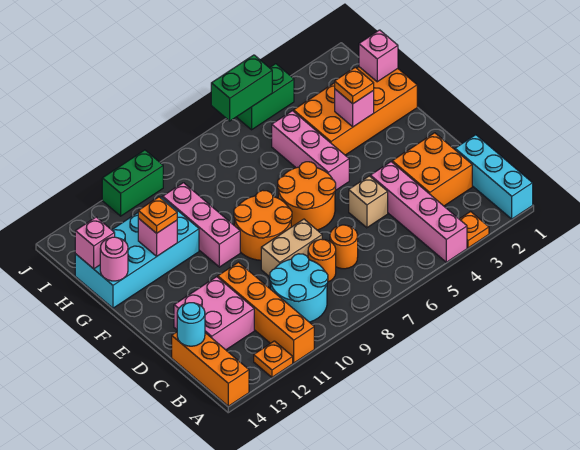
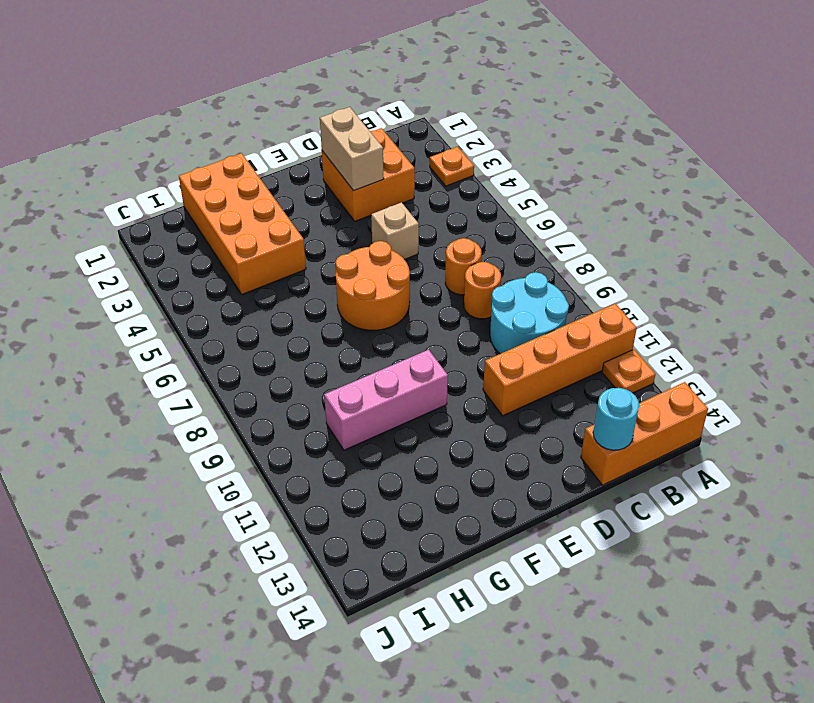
tan brick D2:D3 level 2 -> tan brick D8:D9 level 1
none -> cyan brick A1:C1 level 1
none -> pink brick A4:D4 level 1
none -> pink brick C12:D13 level 1
none -> orange round brick E8:F9 level 1

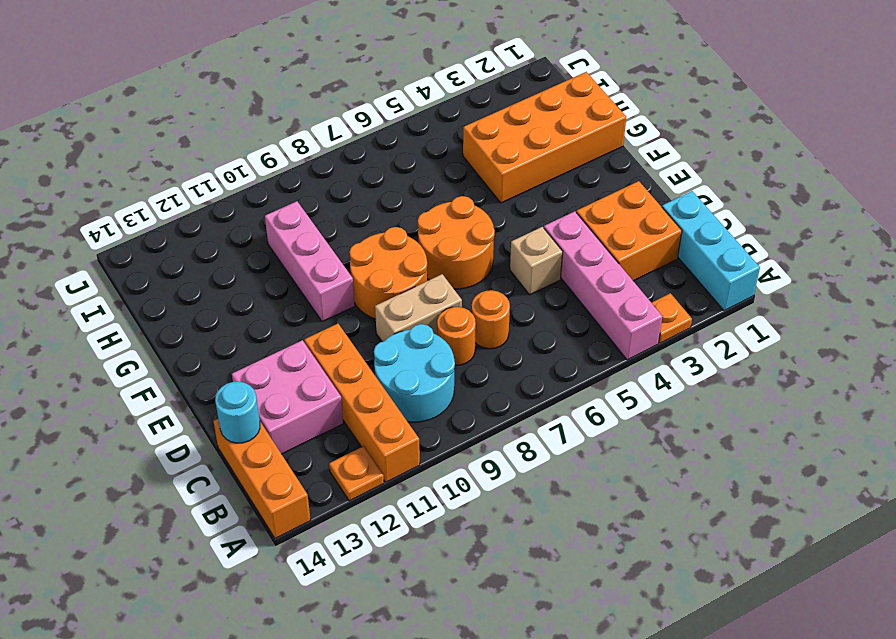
none -> pink brick F5:H5 level 1
none -> cyan brick G11:H14 level 1
none -> green brick J4:J5 level 1
none -> green brick J10:J11 level 1

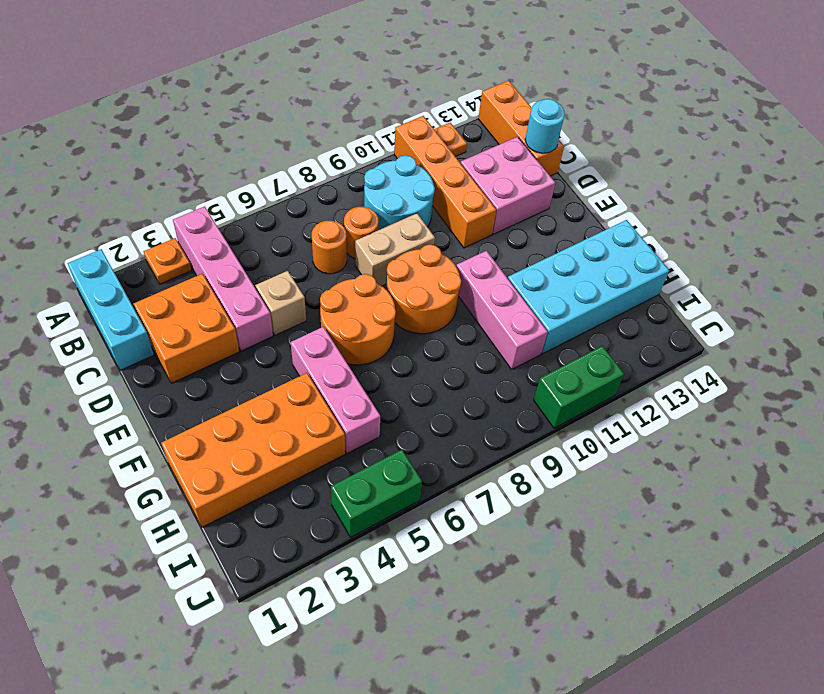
none -> pink brick G3 level 2
none -> pink brick G12 level 2
none -> pink round brick G14 level 2
none -> pink brick H1 level 2

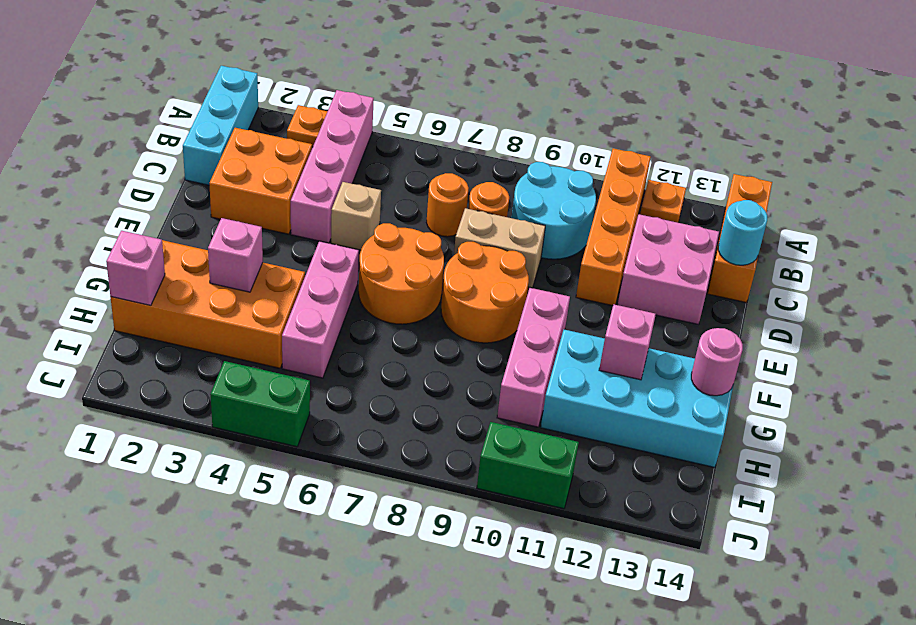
none -> pink brick H14 level 2
none -> green brick J5:J6 level 2
none -> orange plate G3 level 3
none -> orange plate G12 level 3

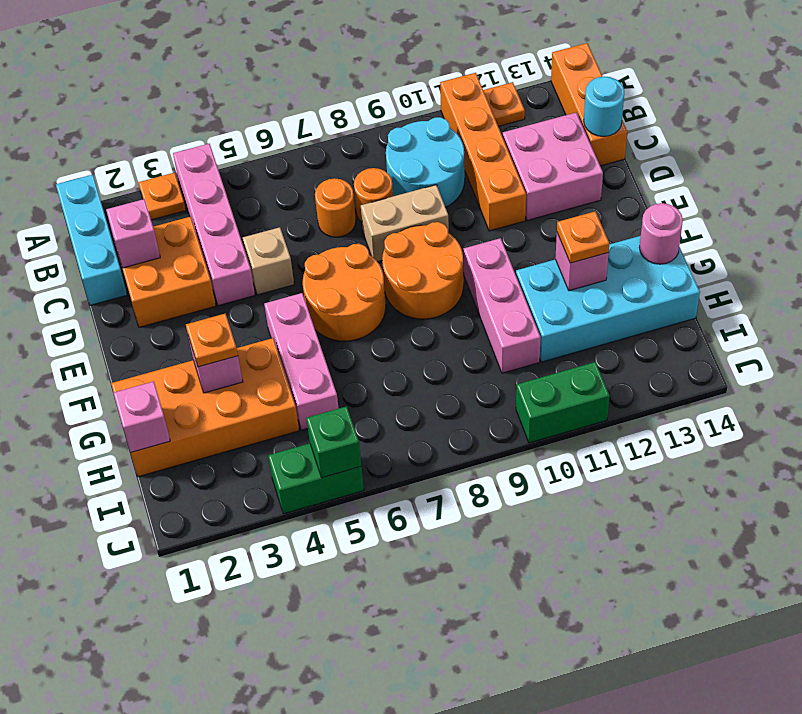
pink brick C2 level 2 -> pink brick H14 level 2
green brick J5 level 2 -> green brick J5:J6 level 2

